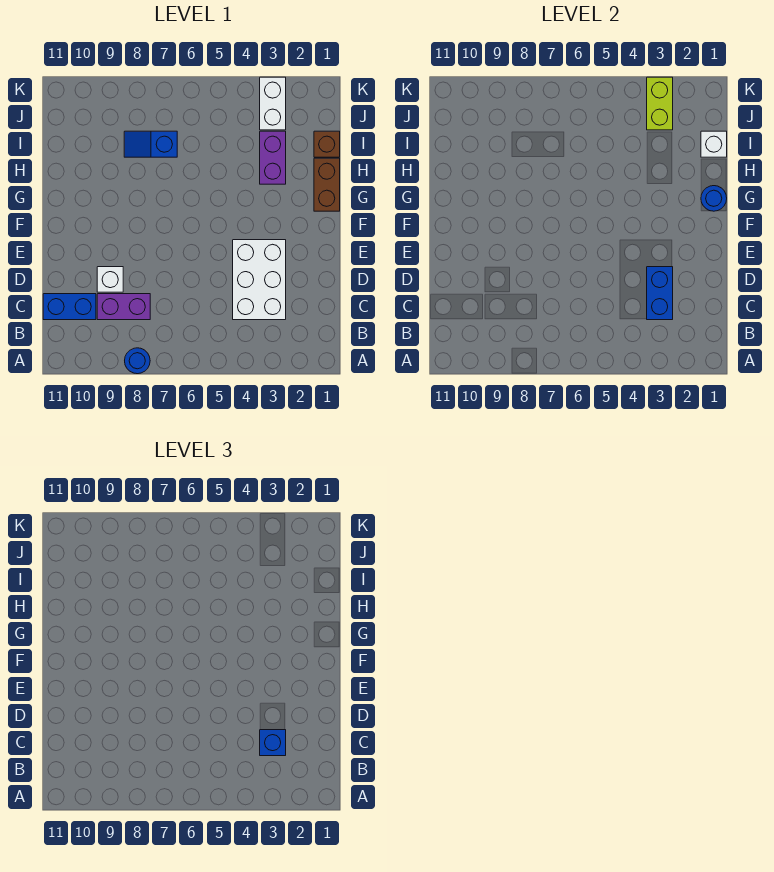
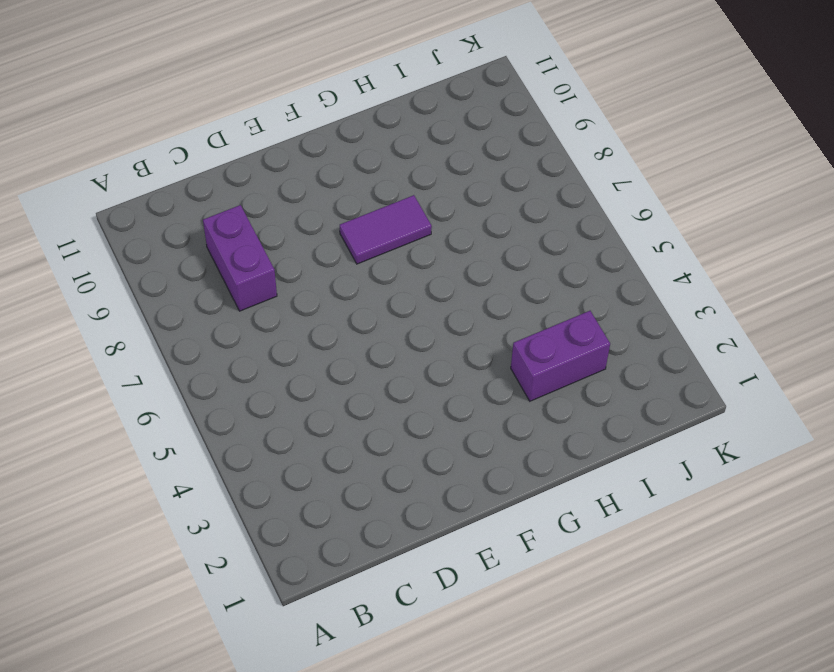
purple tile F8:G8 level 1 -> none
none -> blue round brick A8 level 1
none -> white brick C3:E4 level 1
none -> blue brick C10:C11 level 1

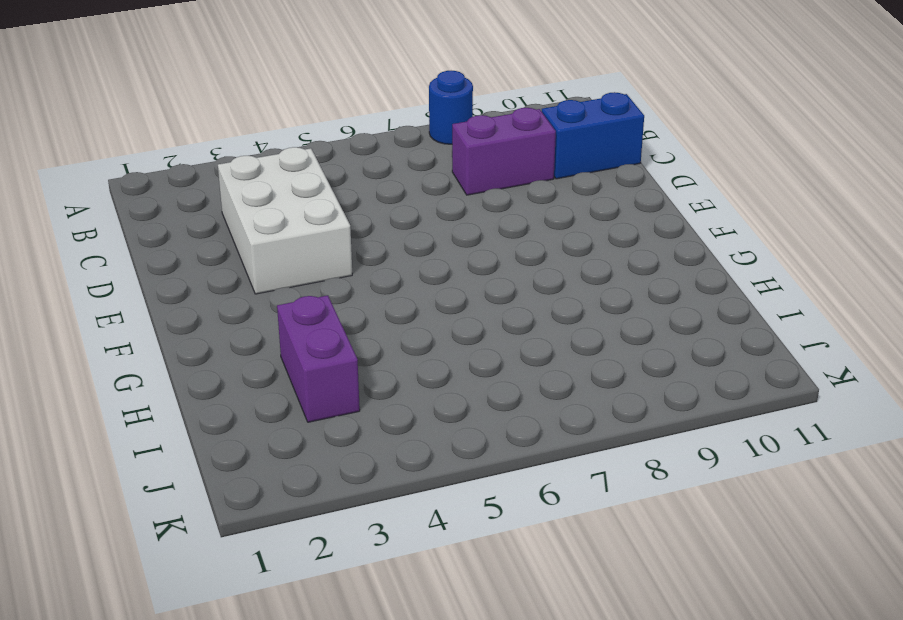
none -> white brick D9 level 1
none -> brown brick G1:H1 level 1
none -> brown brick I1 level 1

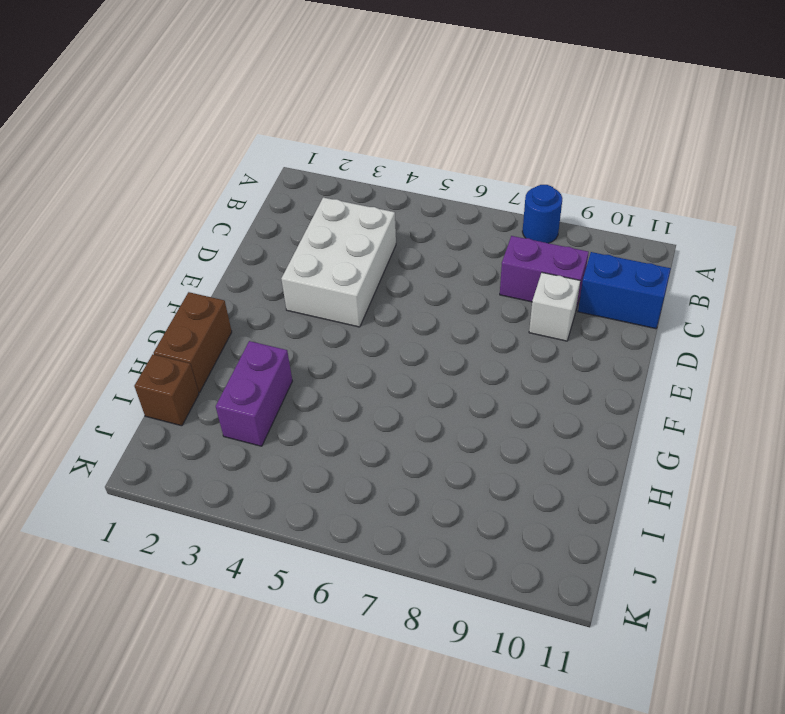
none -> blue slope I7:I8 level 1 top 7
none -> white brick J3:K3 level 1
none -> blue brick C3:D3 level 2

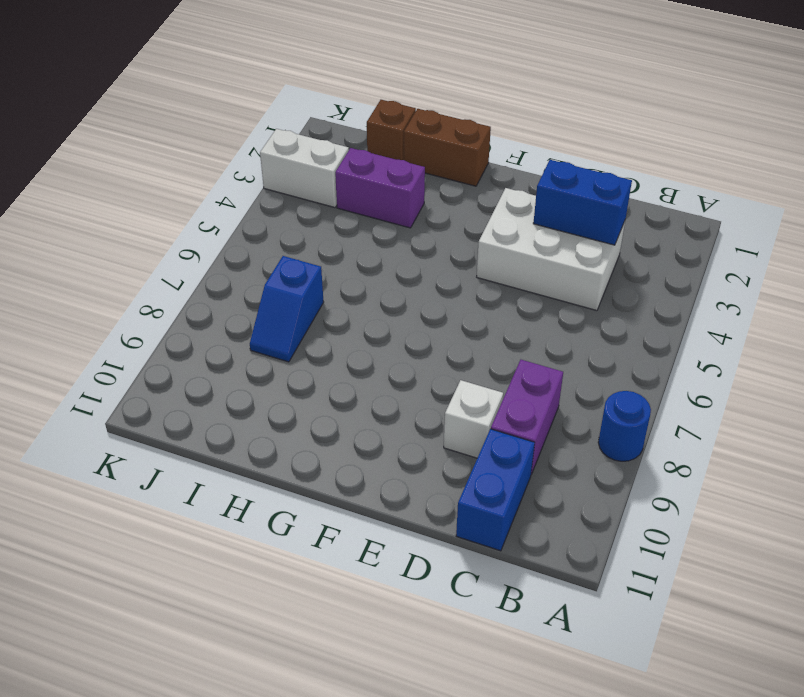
none -> blue round brick G1 level 2
none -> white brick I1 level 2
none -> lime brick J3:K3 level 2

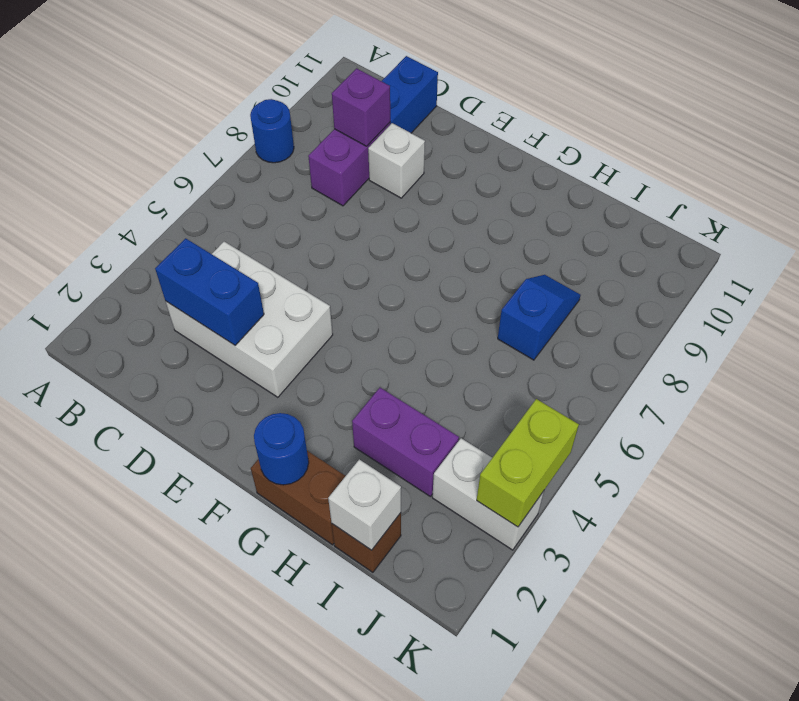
purple brick C9 level 2 -> none
lime brick K3:K4 level 2 -> lime brick J3:K3 level 2
none -> blue brick C3 level 3

